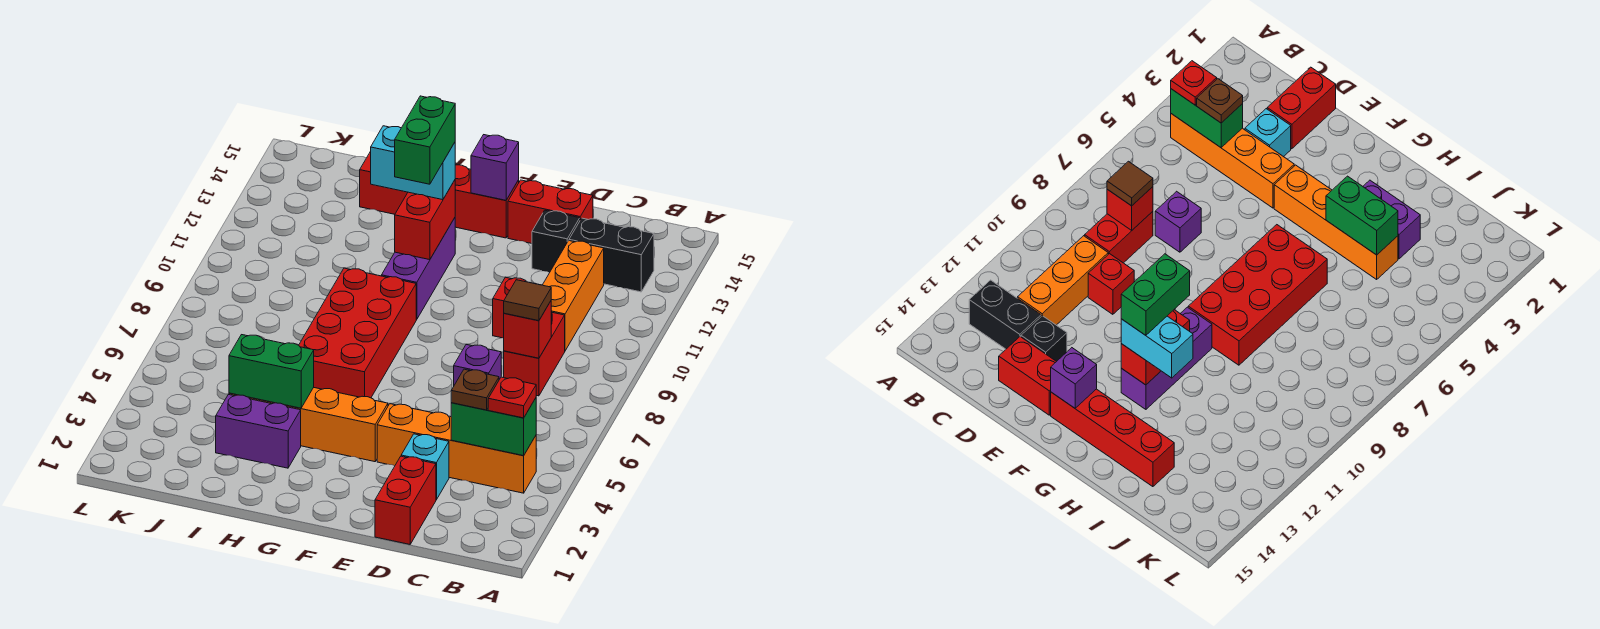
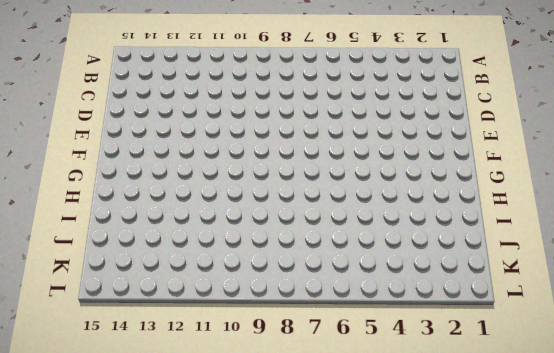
none -> orange brick B4:E4 level 1
none -> black brick B13:C13 level 1
none -> red brick C8:C9 level 1

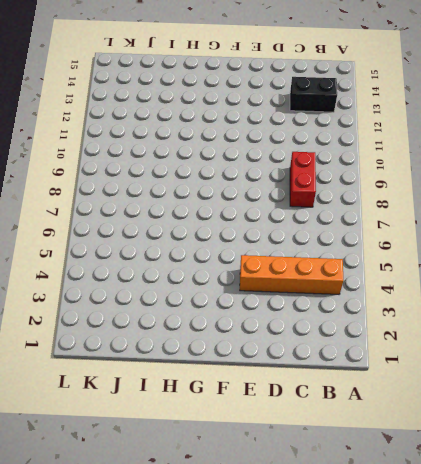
none -> orange brick C10:C12 level 1
none -> red brick D1:D2 level 1
none -> cyan brick D3 level 1

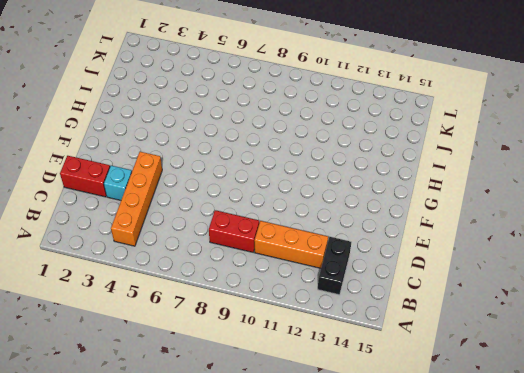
none -> purple brick D7 level 1
none -> red brick D10 level 1
none -> black brick D13 level 1

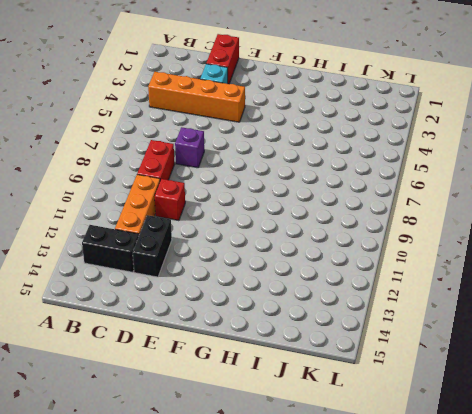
black brick D12:D13 level 1 -> black brick D13 level 1
none -> red brick D14:E14 level 1
none -> orange brick F4:I4 level 1
none -> red brick F14:I14 level 1

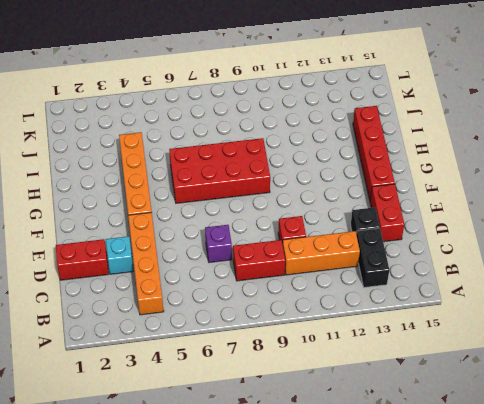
none -> purple brick G10:G12 level 1
none -> purple brick H3:I3 level 1
none -> green brick B4:C4 level 2

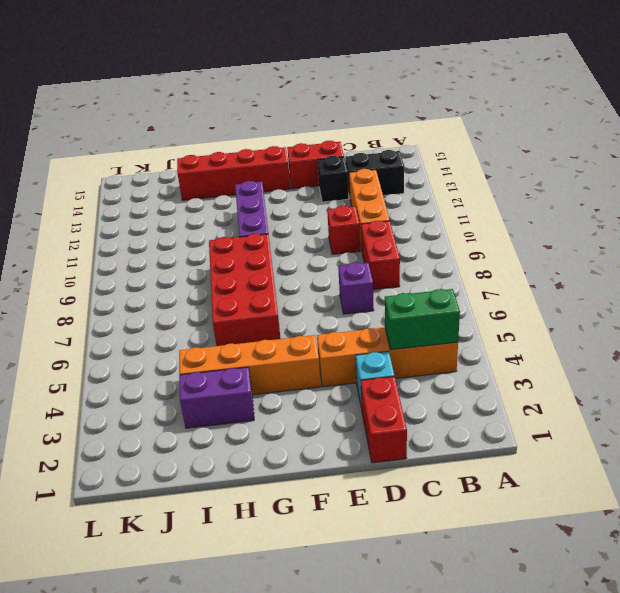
none -> red brick C8 level 2
none -> purple brick F14 level 2
none -> red brick G11:G12 level 2

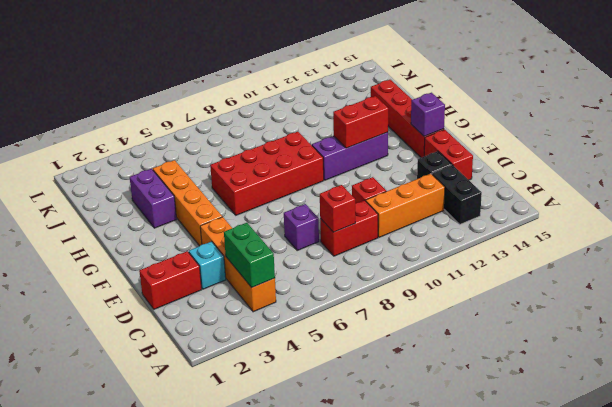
none -> green brick H4:I4 level 2
none -> red plate B4 level 3
none -> brown plate C4 level 3

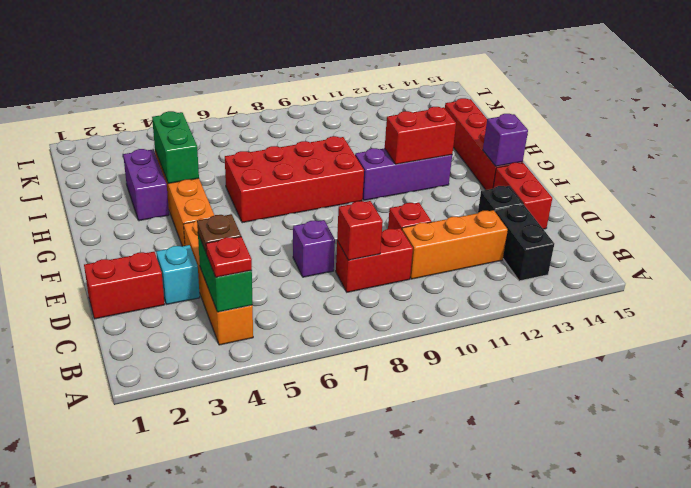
none -> brown tile C8 level 3
none -> cyan brick G12:H12 level 3
none -> green brick G11:G12 level 4

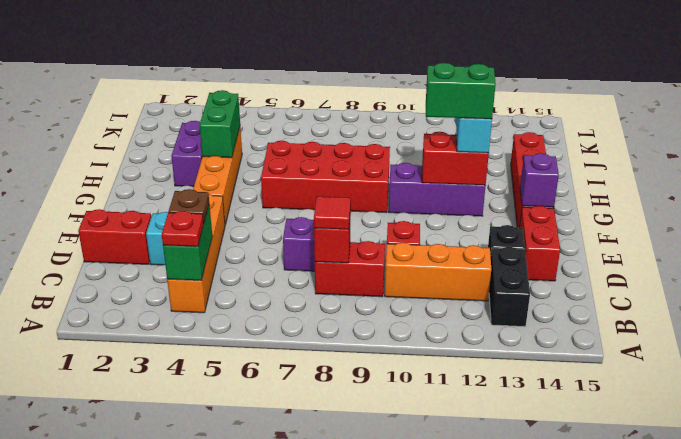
red tile C8 level 3 -> brown tile C8 level 3

